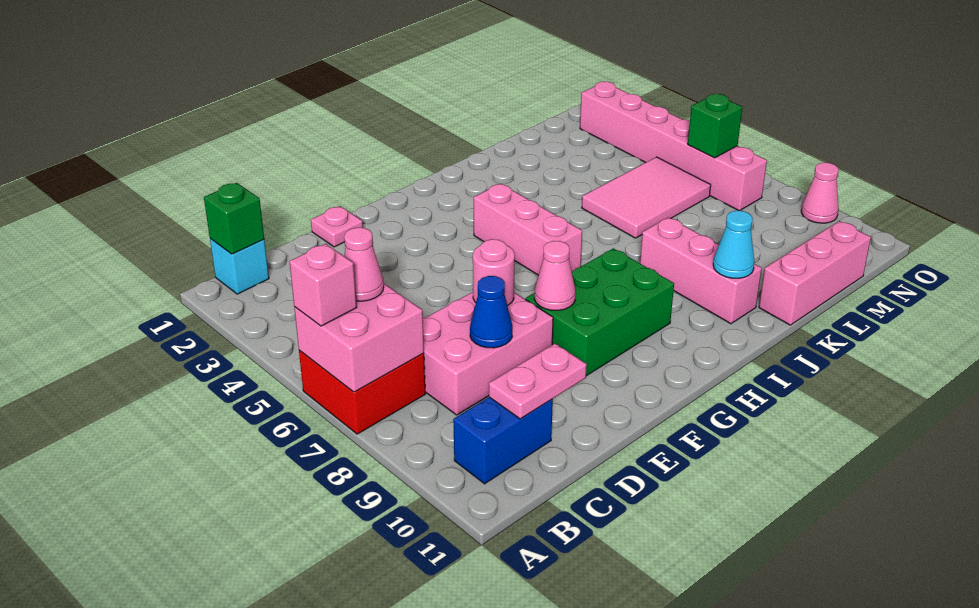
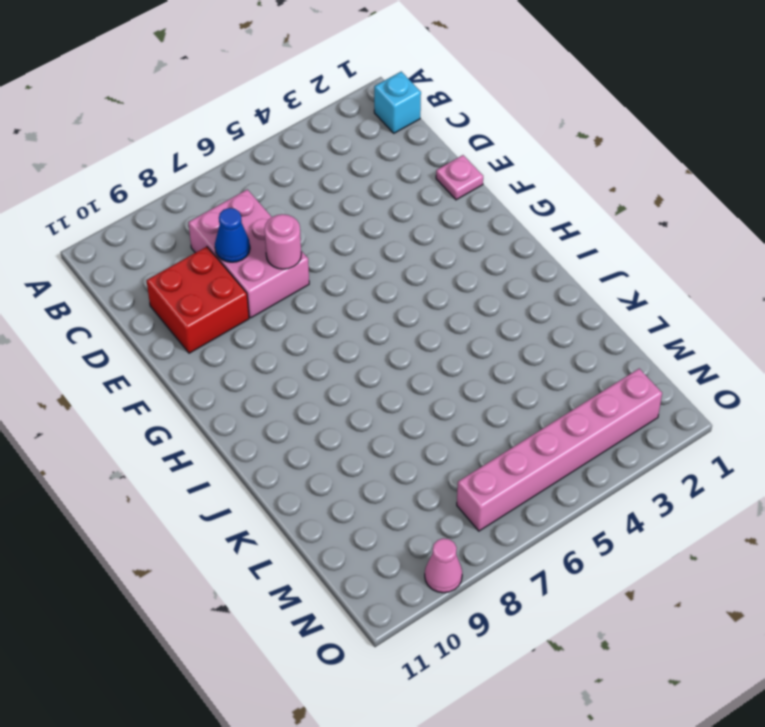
red brick D9:E10 level 1 -> red brick A6:B7 level 1
none -> blue brick B10:C10 level 1
none -> green brick F8:H9 level 1
none -> pink brick H4:H6 level 1

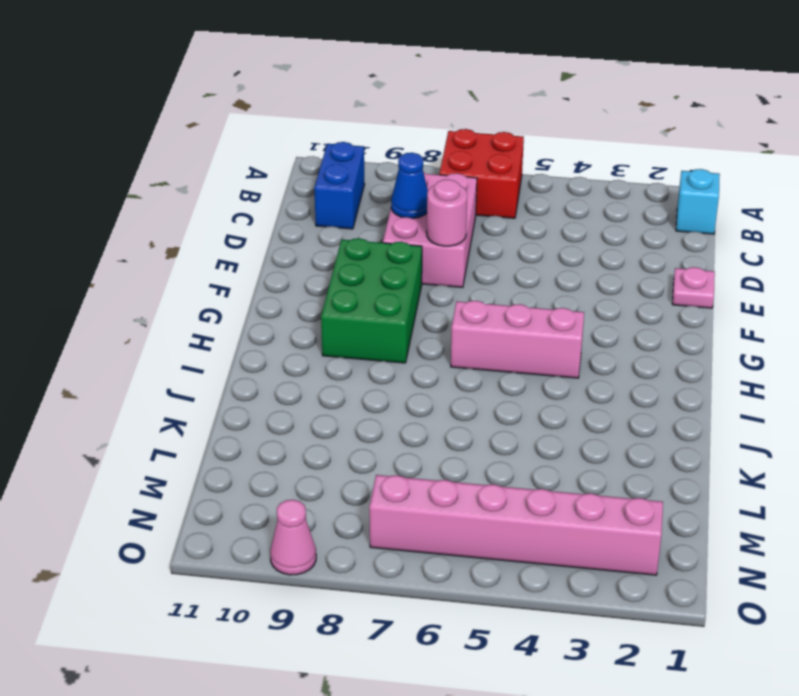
none -> pink brick J8:J10 level 1
none -> pink tile K5:M6 level 1
none -> pink brick K11:M11 level 1

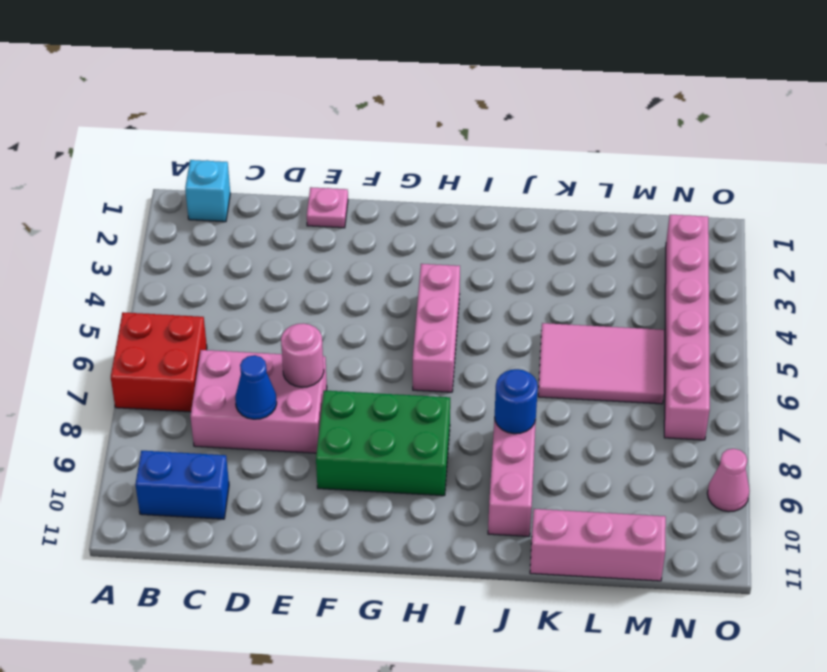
blue round brick J8 level 2 -> none
none -> pink brick A6:B7 level 2
none -> green brick B1 level 2
none -> pink plate C10:D10 level 2

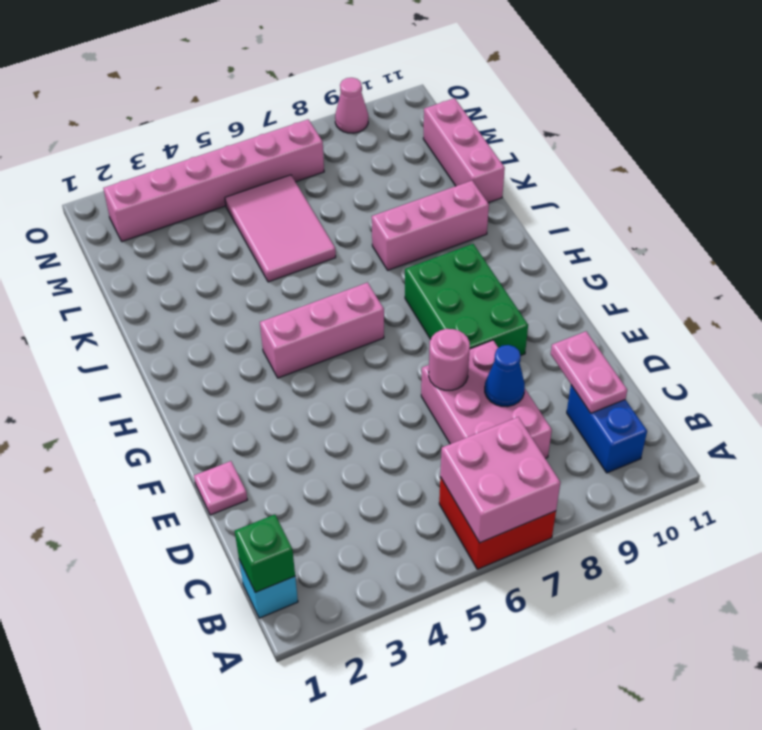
none -> pink cone F8 level 2
none -> cyan cone J10 level 2
none -> green brick N6 level 2

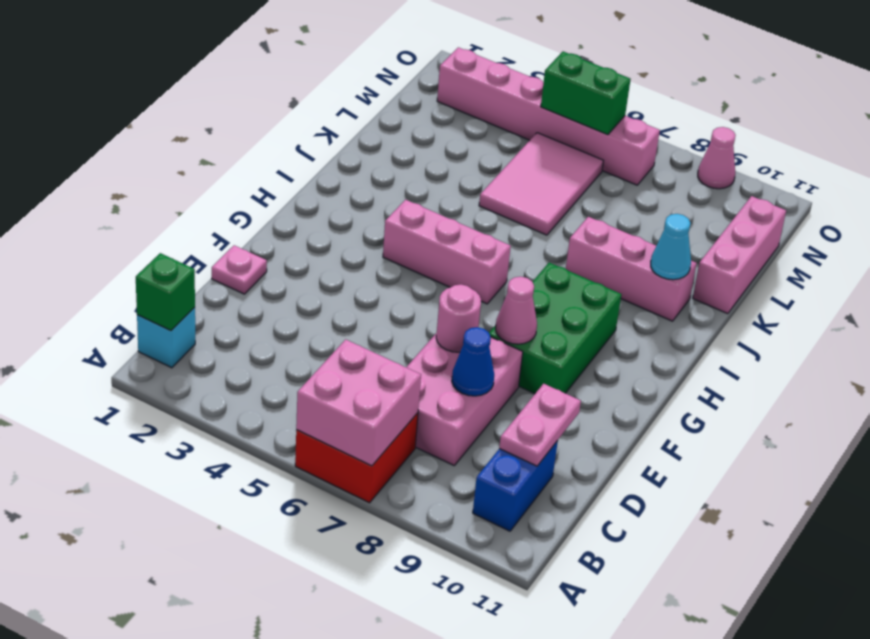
green brick N5:N6 level 2 -> green brick N6 level 2
none -> pink brick A6 level 3
none -> pink cone B6 level 3

